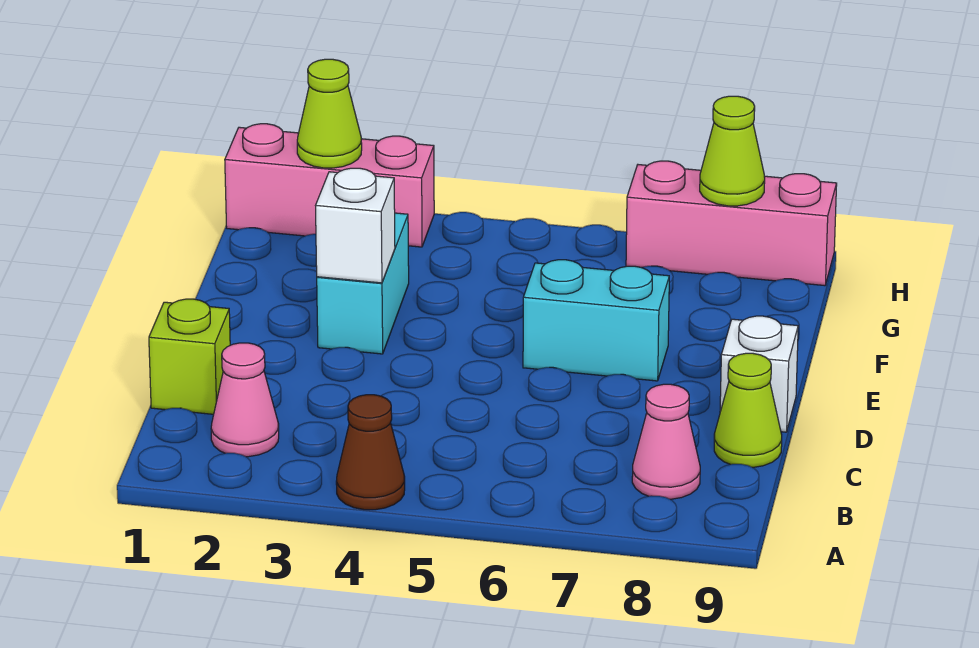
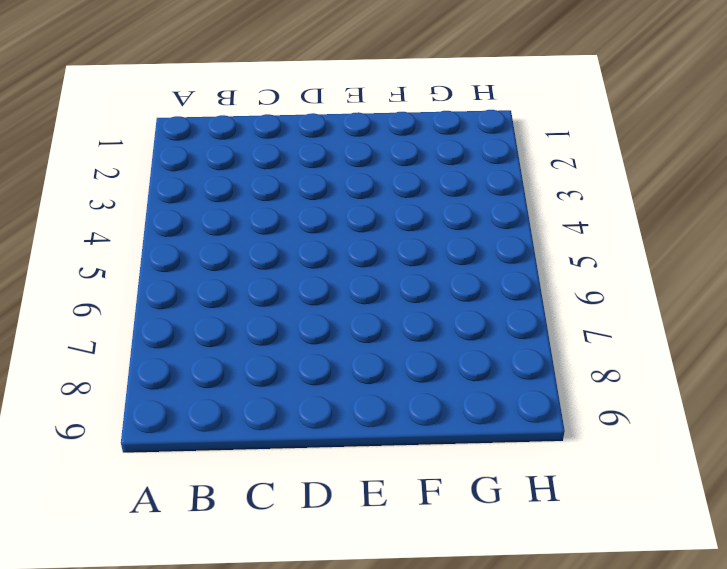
none -> brown cone A4 level 1
none -> pink cone B2 level 1
none -> pink cone B8 level 1

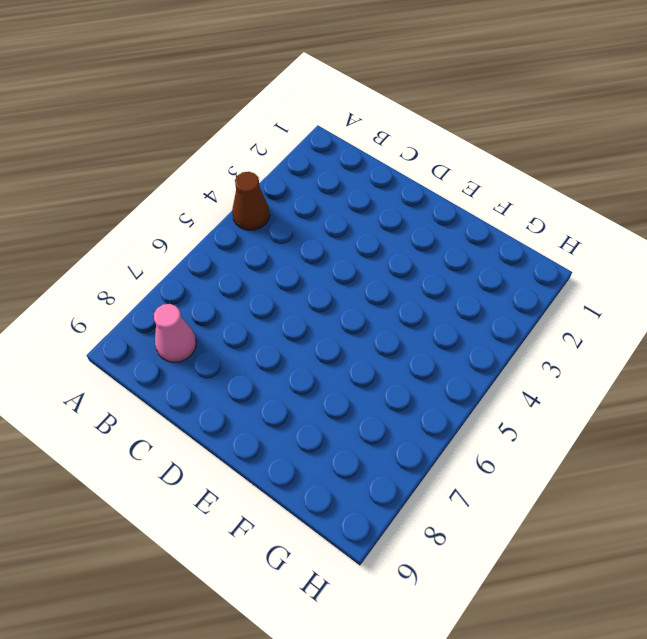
none -> pink cone B2 level 1
none -> lime brick C1 level 1
none -> lime cone C9 level 1

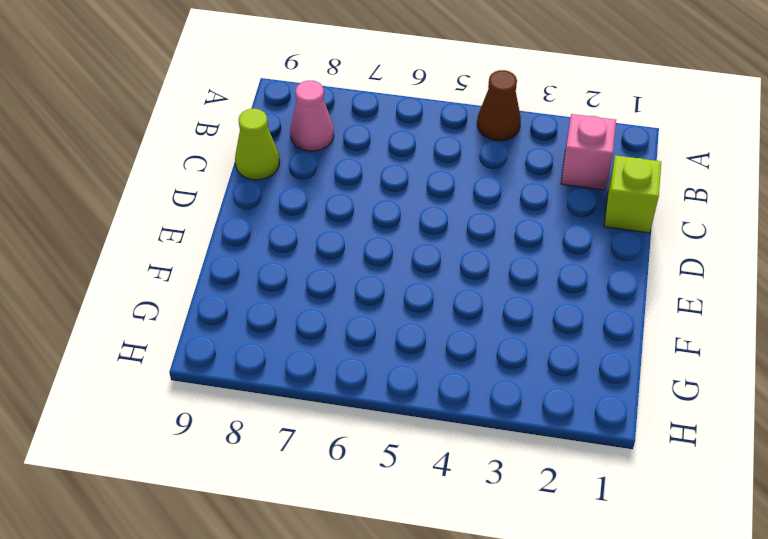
pink brick B2 level 1 -> pink cone B2 level 1
none -> white brick D9 level 1
none -> cyan brick E3:F3 level 1
none -> cyan brick E6:E7 level 1

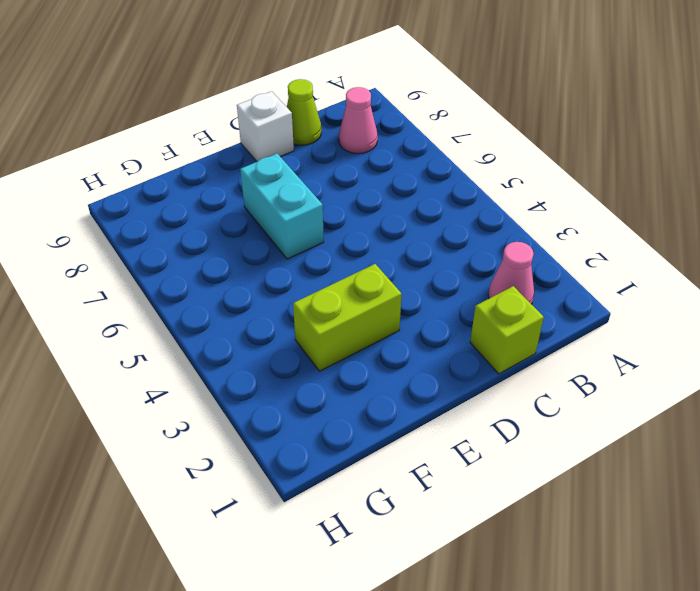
lime brick E3:F3 level 1 -> cyan brick E3:F3 level 1
none -> brown cone A4 level 1
none -> pink brick H1:H3 level 1
none -> pink brick H7:H9 level 1

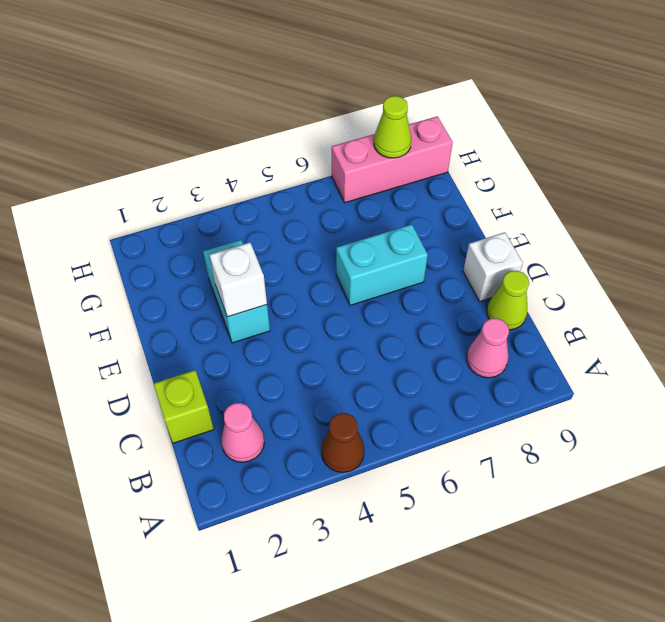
none -> pink brick H1:H3 level 1
none -> lime cone H2 level 2

